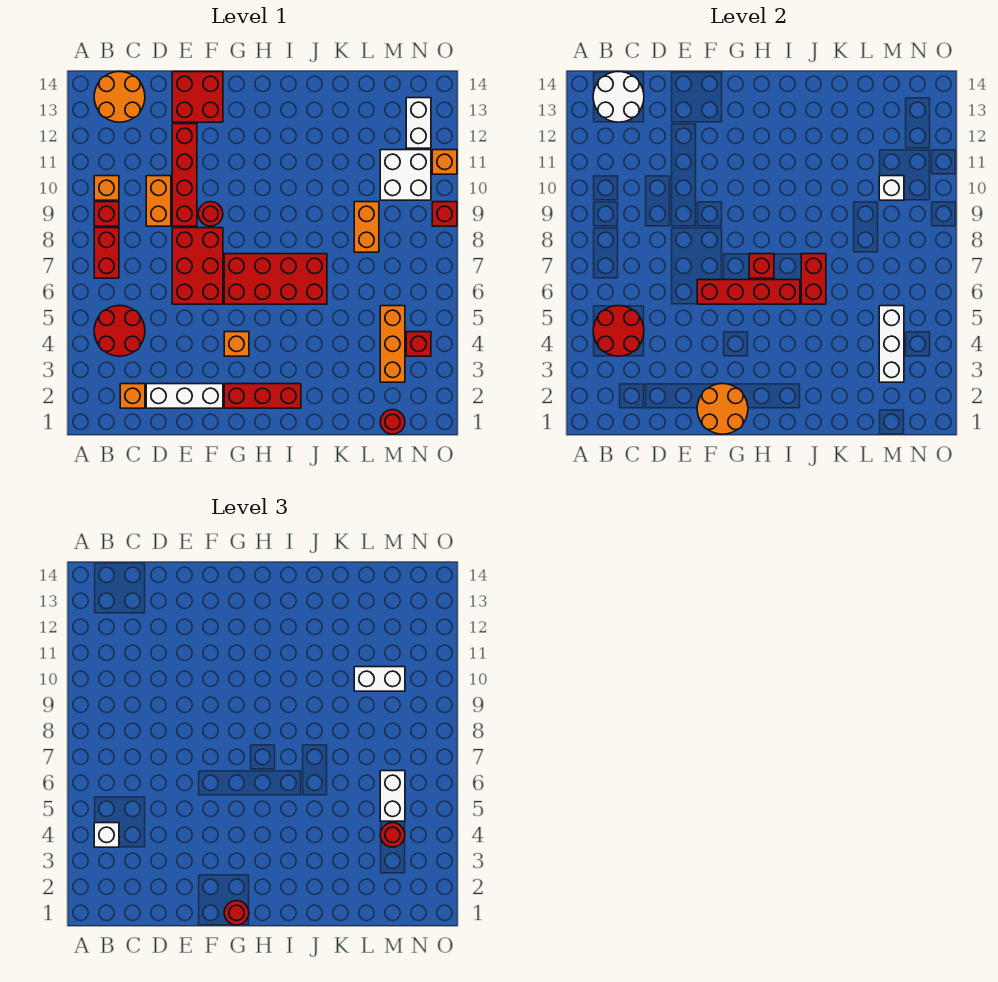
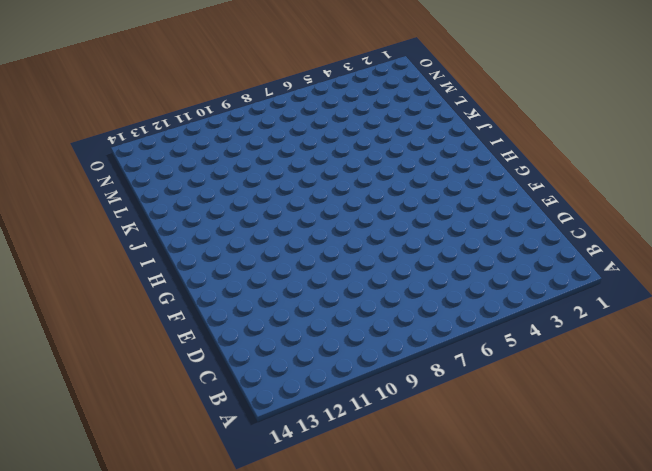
none -> red round brick B4:C5 level 1
none -> red brick B7:B8 level 1
none -> red brick B9 level 1
none -> orange brick B10 level 1

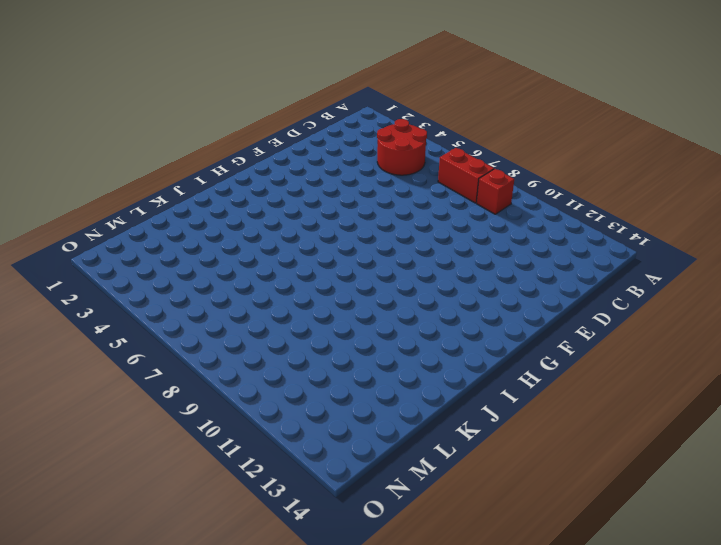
none -> orange brick B10 level 1
none -> orange round brick B13:C14 level 1
none -> orange brick C2 level 1
none -> white brick D2:F2 level 1

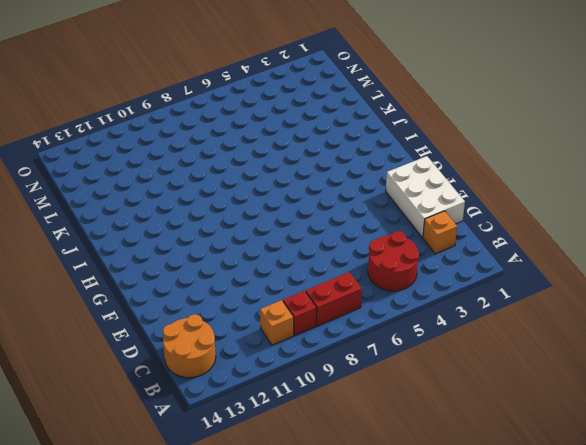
white brick D1:F2 level 1 -> white brick D2:F2 level 1
none -> orange brick D9:D10 level 1
none -> red brick E6:F8 level 1
none -> red brick E9:E12 level 1
none -> red brick E13:F14 level 1

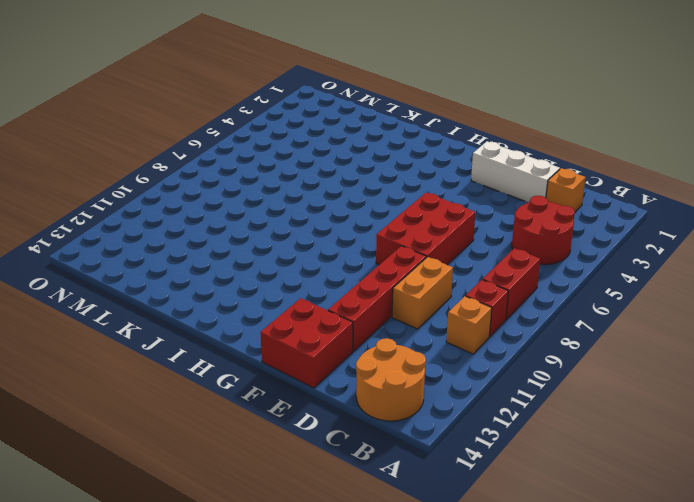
none -> red round brick F9 level 1
none -> red brick G2:I2 level 1
none -> orange brick G4 level 1
none -> red brick G6:J7 level 1

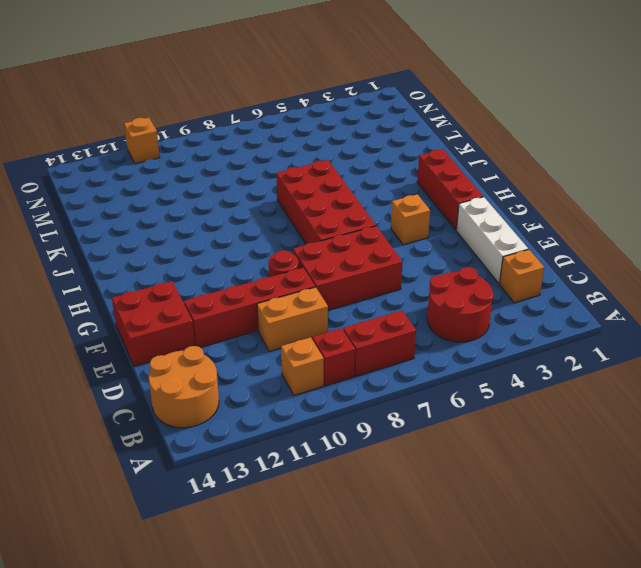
none -> orange brick L8:L9 level 1
none -> red round brick M1 level 1
none -> orange brick M3:M5 level 1
none -> white brick M10:N11 level 1

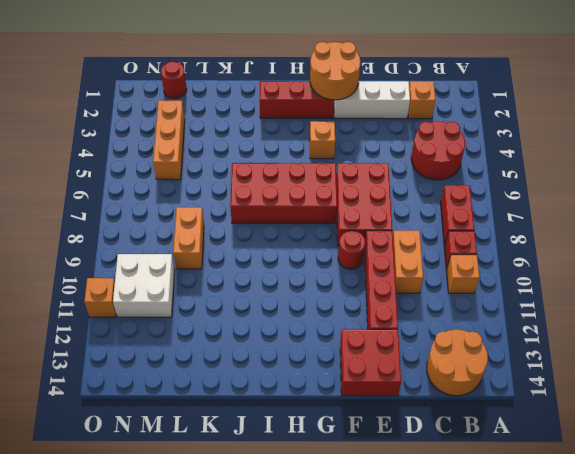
none -> red brick N4 level 1
none -> white brick N12:N13 level 1
none -> red brick O9 level 1
none -> red round brick B4:C5 level 2

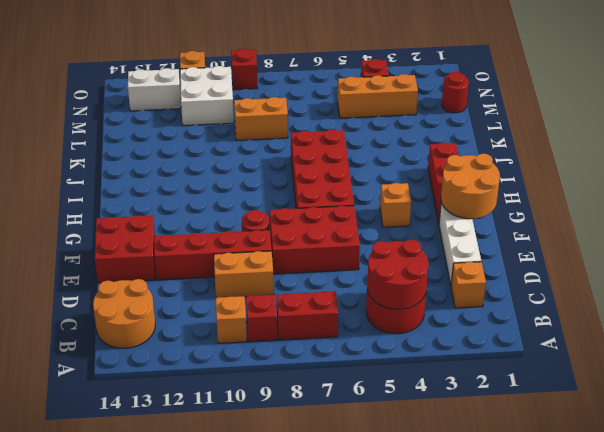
none -> white round brick B13:C14 level 2
none -> red brick F6:I6 level 2
none -> red brick H7 level 2
none -> red brick J6:J7 level 2

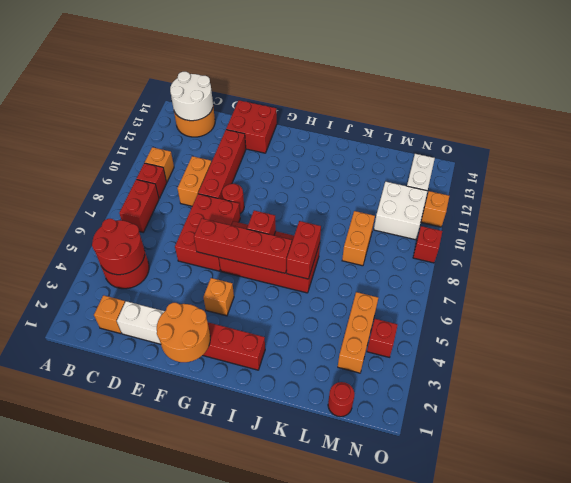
none -> white brick M3:M5 level 2
none -> white brick M10 level 2
none -> white brick B4 level 3
none -> red round brick G1 level 3

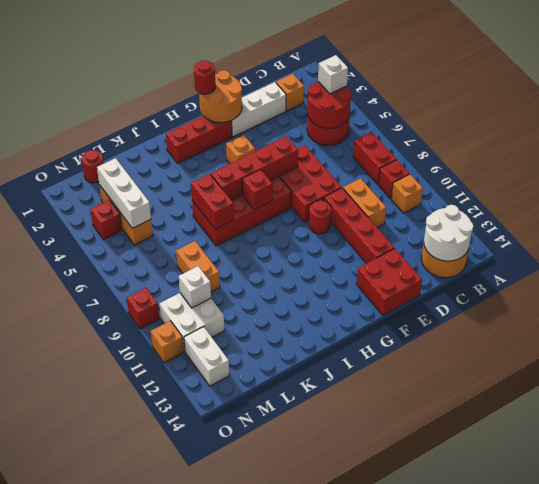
none -> white brick L10:M10 level 3
none -> red round brick M4 level 3
none -> white brick M5:M6 level 3

